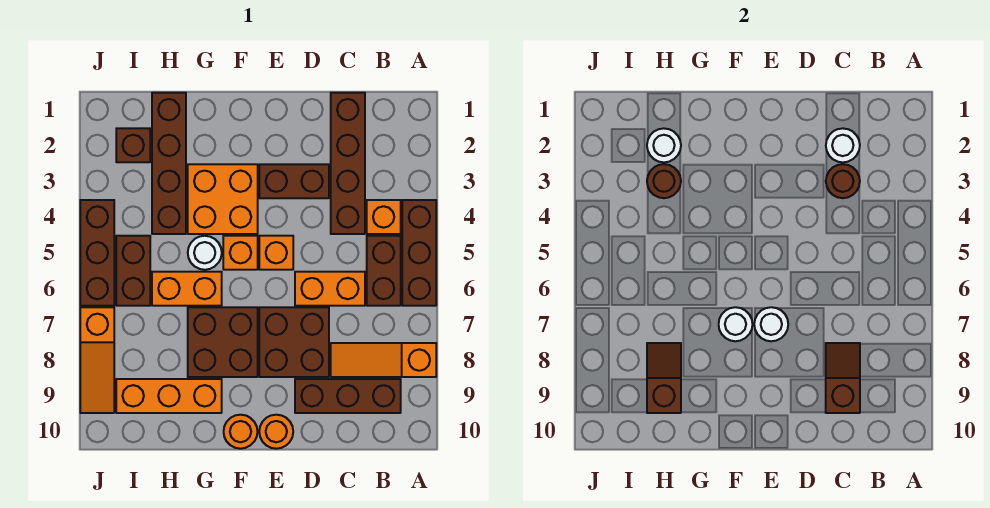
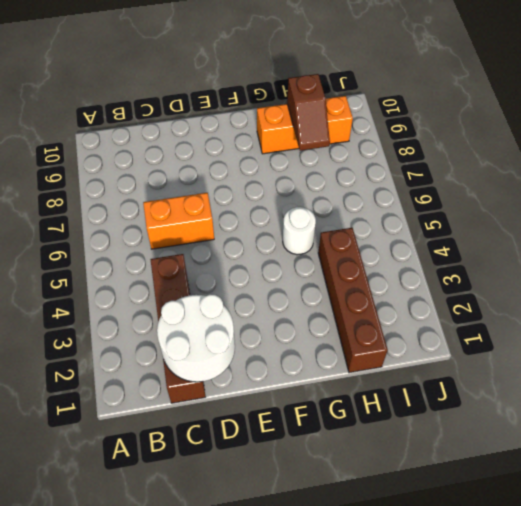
white round brick C1:D2 level 2 -> white round brick C2 level 2
none -> brown brick A4:A6 level 1
none -> orange slope A8:C8 level 1 top A
none -> orange brick B4 level 1
none -> brown brick B5:B6 level 1

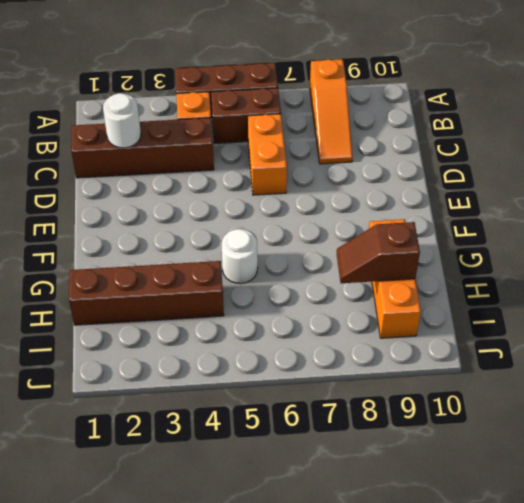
none -> brown brick B9:D9 level 1
none -> brown brick D3:E3 level 1
none -> brown brick D7:E8 level 1
none -> orange brick E5 level 1

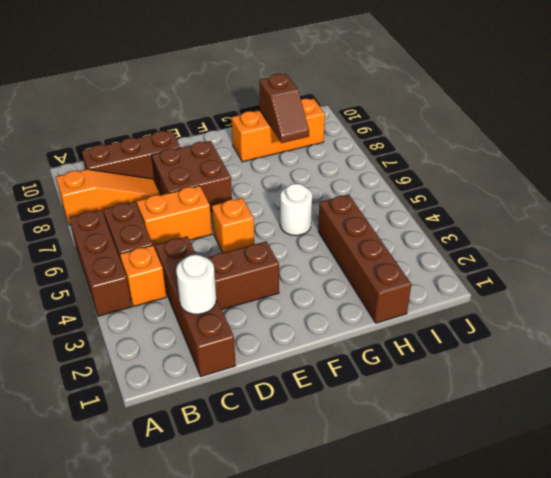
none -> orange round brick E10 level 1
none -> orange brick F3:G4 level 1
none -> orange brick F5 level 1
none -> brown brick F7:G8 level 1

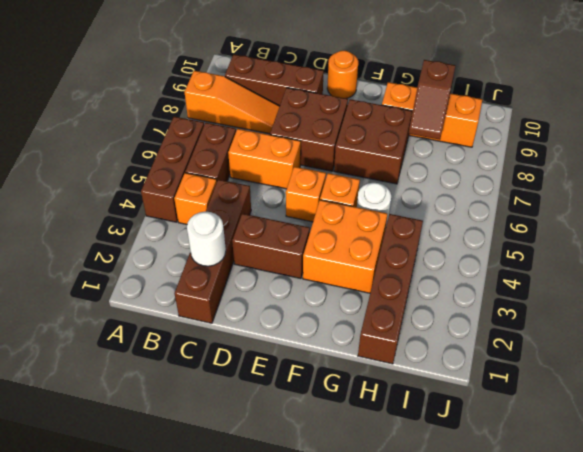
none -> orange round brick F10 level 1
none -> orange brick G6:H6 level 1
none -> brown brick I2 level 1
none -> brown brick I5:I6 level 1

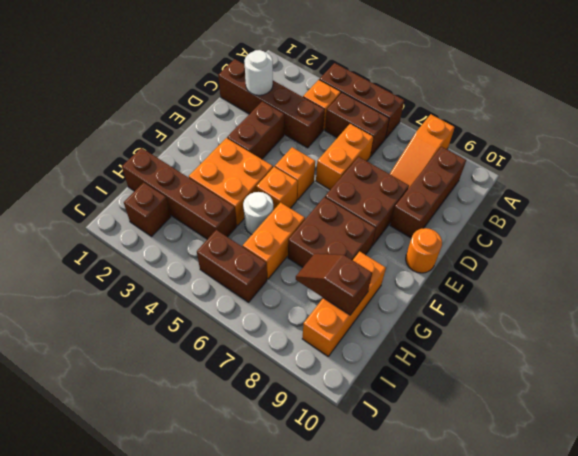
none -> orange round brick F10 level 1
none -> brown brick J4:J6 level 1
none -> orange slope J7:J9 level 1 top 7
none -> brown round brick C3 level 2

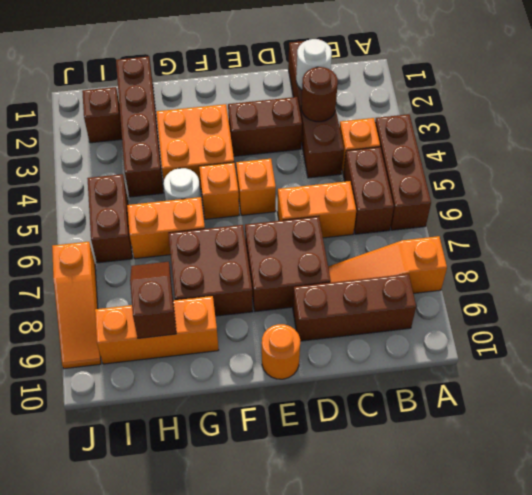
none -> orange round brick F10 level 1
none -> brown brick J4:J6 level 1
none -> brown slope C8:C9 level 2 top 9
none -> white round brick E7 level 2

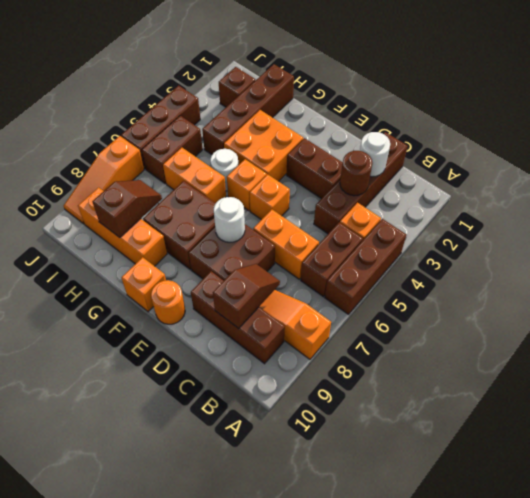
orange brick F10 level 1 -> orange round brick F10 level 1
none -> white round brick F7 level 2
none -> white round brick H2 level 2
none -> brown round brick H3 level 2

